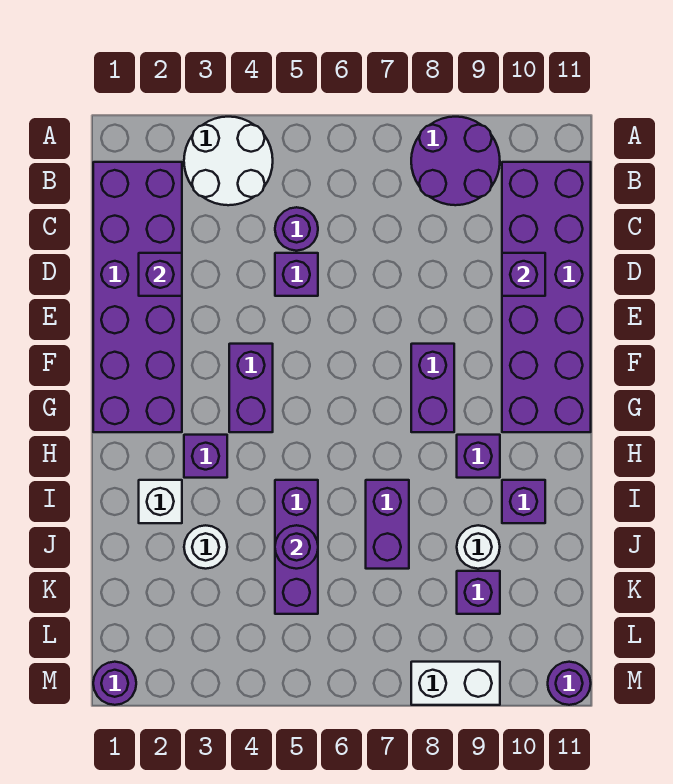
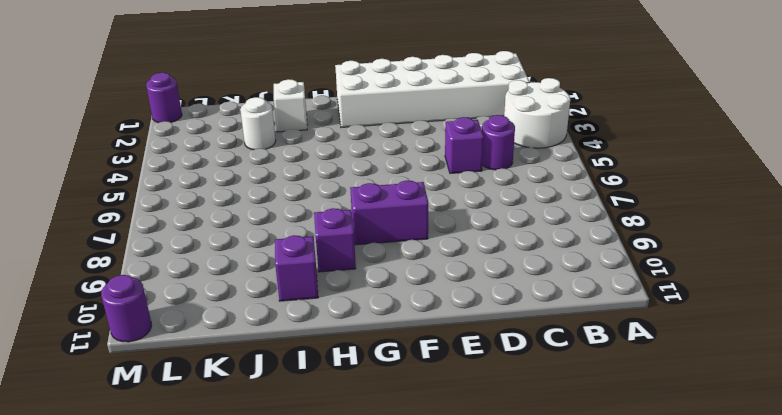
white brick B1:G2 level 1 -> purple brick B1:G2 level 1
none -> purple round brick A8:B9 level 1
none -> purple brick B10:G11 level 1
none -> purple brick F4:G4 level 1

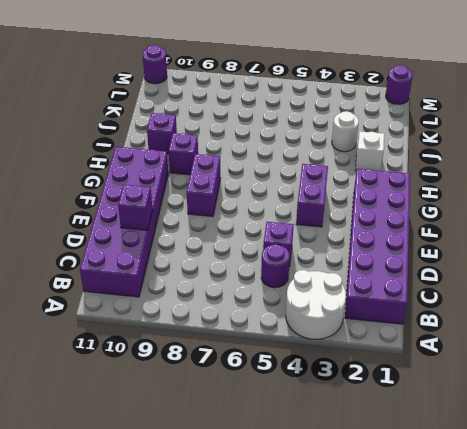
none -> purple round brick A8:B9 level 1
none -> purple brick H3 level 1
none -> purple brick I5:K5 level 1

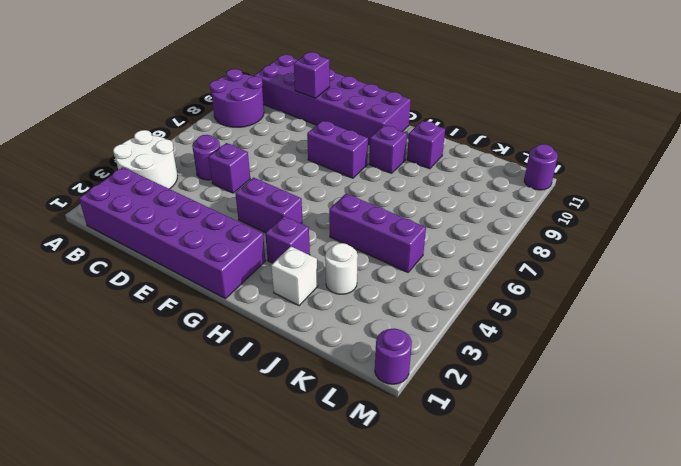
none -> purple brick I7:J7 level 1
none -> white round brick J9 level 1
none -> purple brick K9 level 1

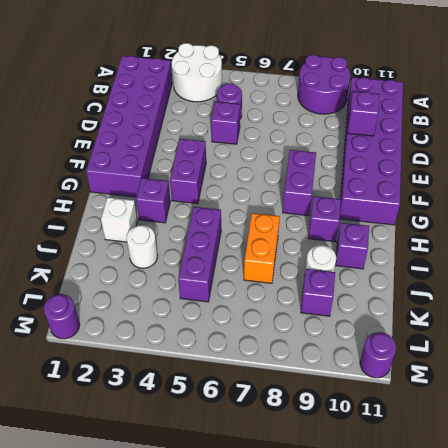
orange brick I7:J7 level 1 -> purple brick I7:J7 level 1
none -> white brick M8:M9 level 1
none -> purple brick D2 level 2
none -> purple round brick J5 level 2

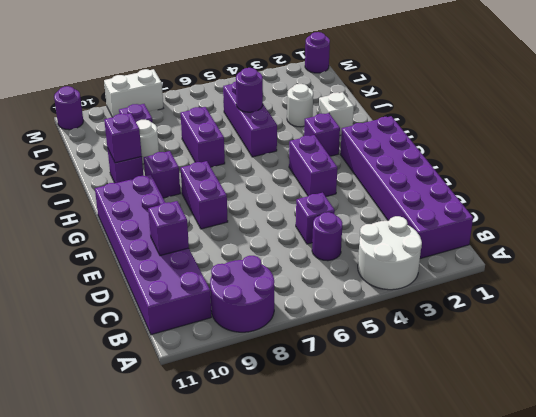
purple brick I10 level 2 -> purple brick D2 level 2

